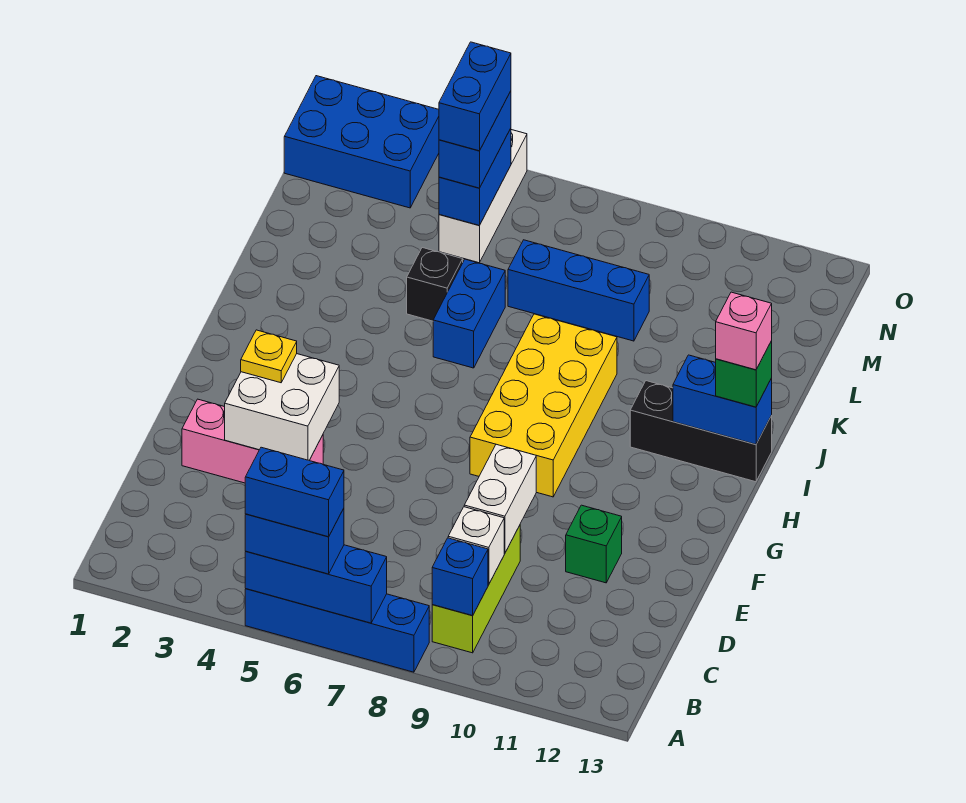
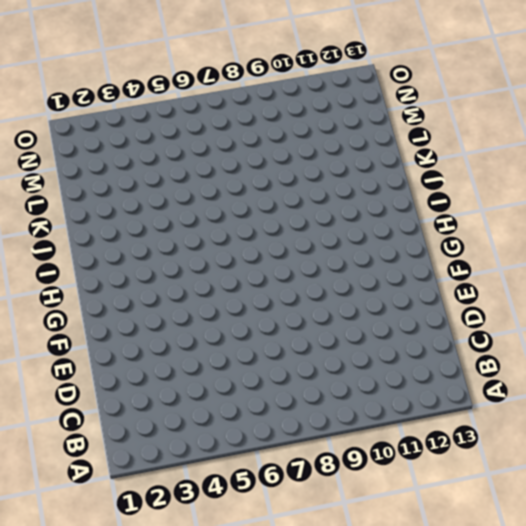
none -> blue brick A5:A8 level 1
none -> lime brick B9:D9 level 1
none -> pink brick E2:E4 level 1

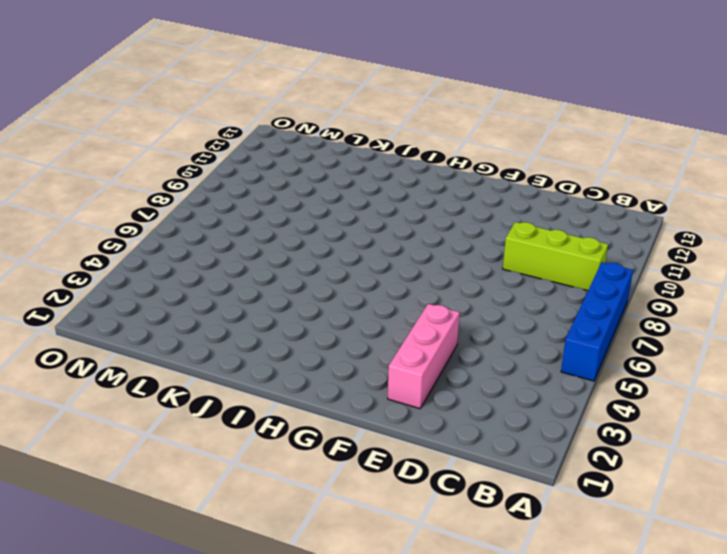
none -> green brick E11 level 1
none -> yellow brick G8:J9 level 1
none -> black brick I11:I13 level 1

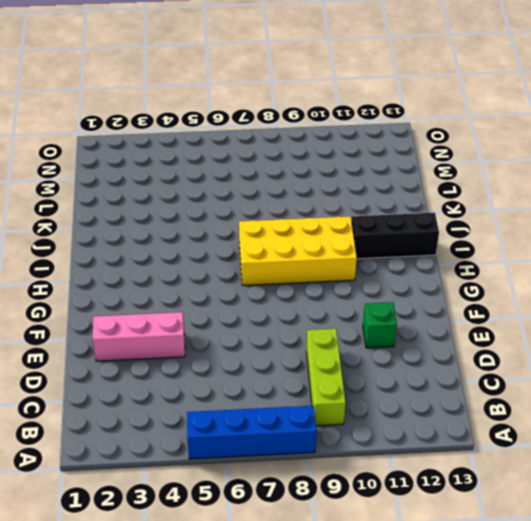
yellow brick H7:I10 level 1 -> yellow brick G8:J9 level 1
none -> blue brick J6:K6 level 1
none -> black brick K5 level 1
none -> blue brick L7:L9 level 1

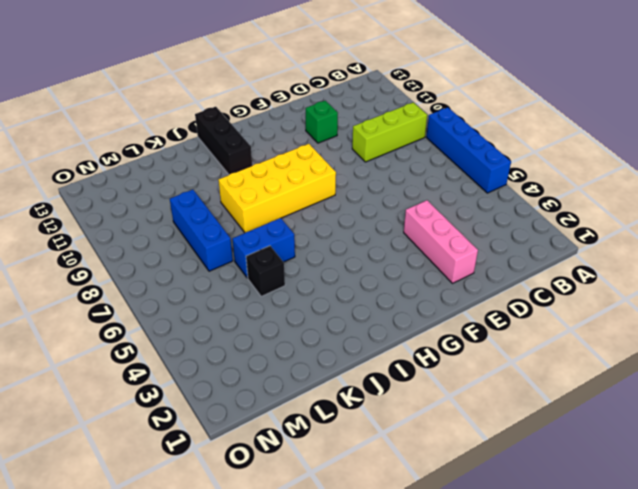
none -> white brick M5:O5 level 1
none -> blue brick N1:O3 level 1
none -> blue brick A5:A7 level 2

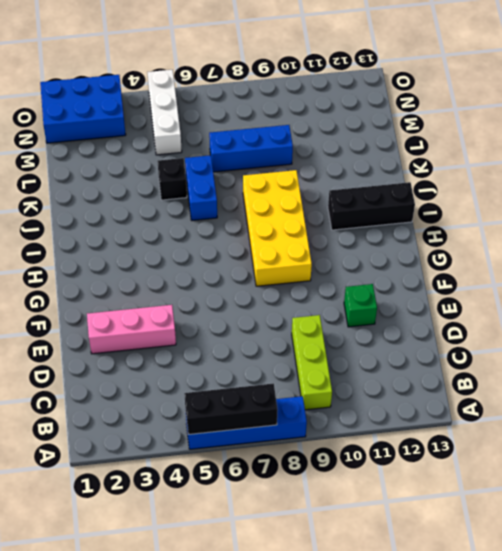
black brick A5:A7 level 2 -> blue brick A5:A7 level 2
none -> blue brick B9 level 2
none -> white brick C9 level 2
none -> white brick D9:E9 level 2

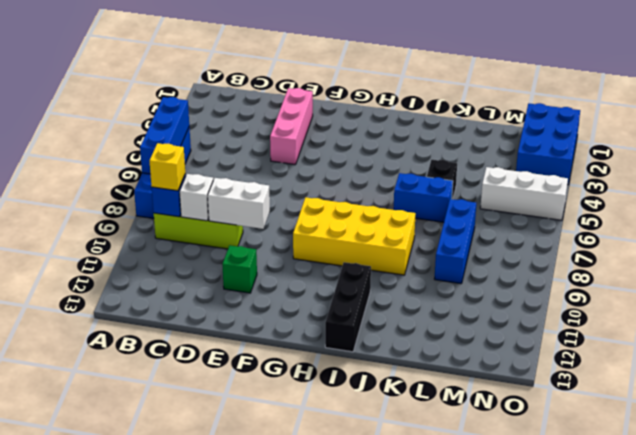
yellow brick B9 level 3 -> none
none -> white brick E3:F4 level 2
none -> blue brick I12:I13 level 2
none -> blue brick M5:N5 level 2

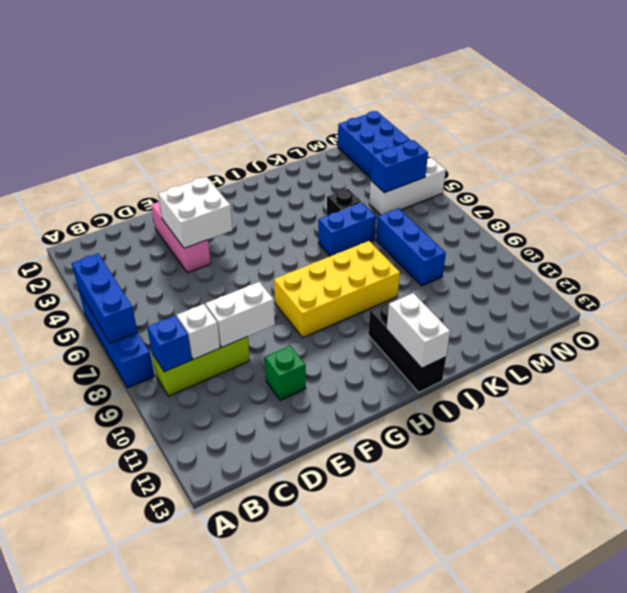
white brick I12:I13 level 2 -> blue brick I12:I13 level 2
none -> blue brick A5:A6 level 3
none -> yellow plate F3 level 3
none -> green brick I13 level 3

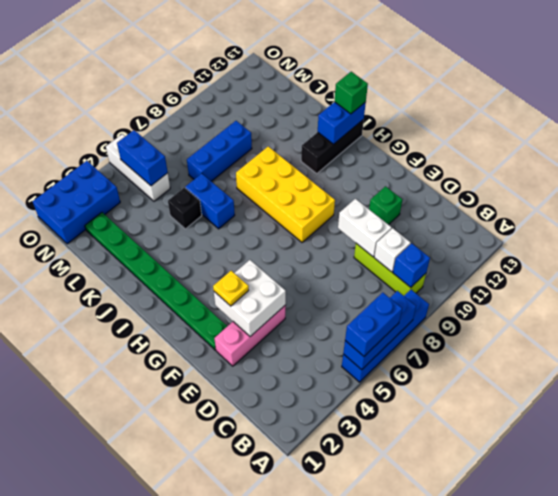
green plate F2:M2 level 1 -> none
none -> blue brick M5:N5 level 3
none -> blue brick A5:A6 level 4
none -> pink brick I13 level 4

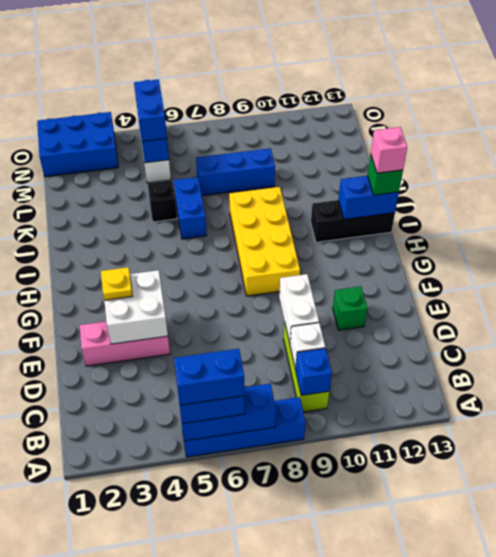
none -> blue brick M5:N5 level 4

